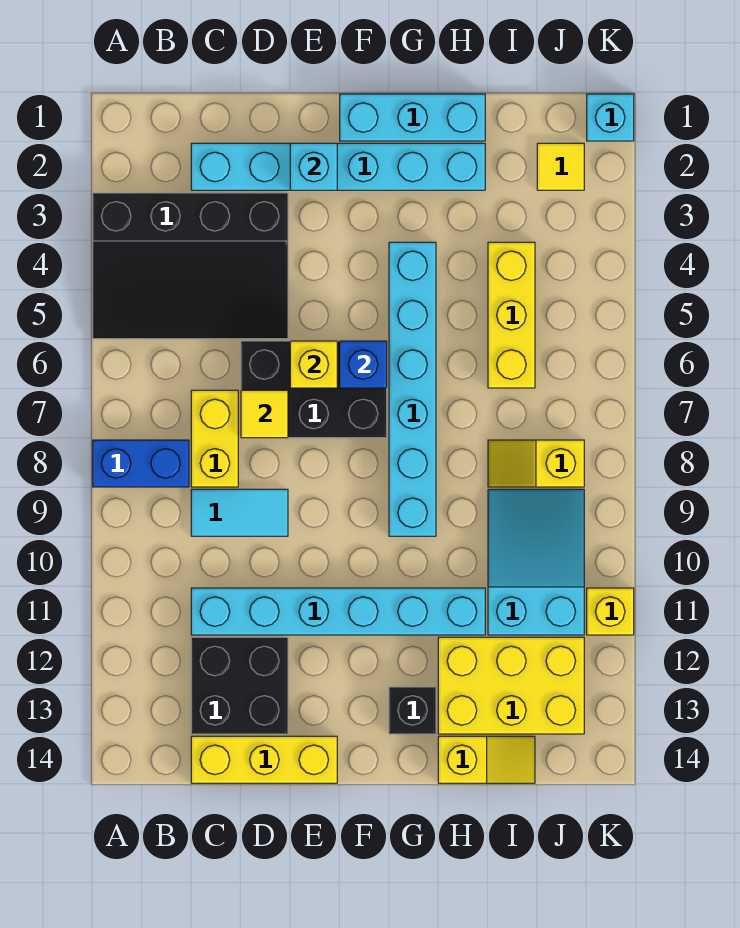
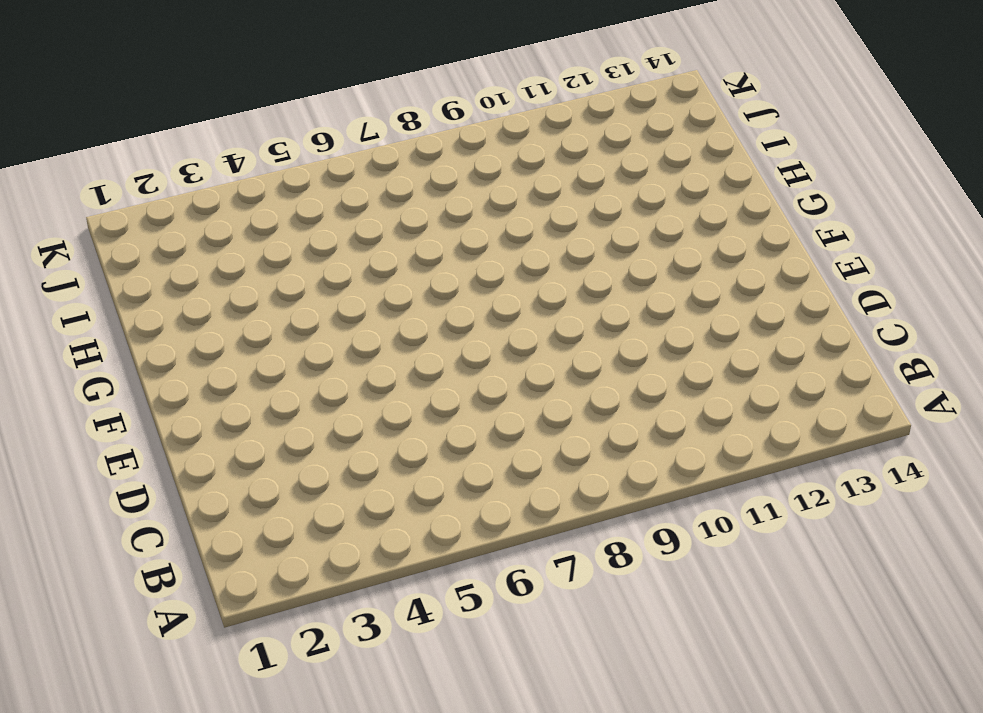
none -> black slope A3:D5 level 1 top 3
none -> blue brick A8:B8 level 1
none -> cyan brick C2:H2 level 1

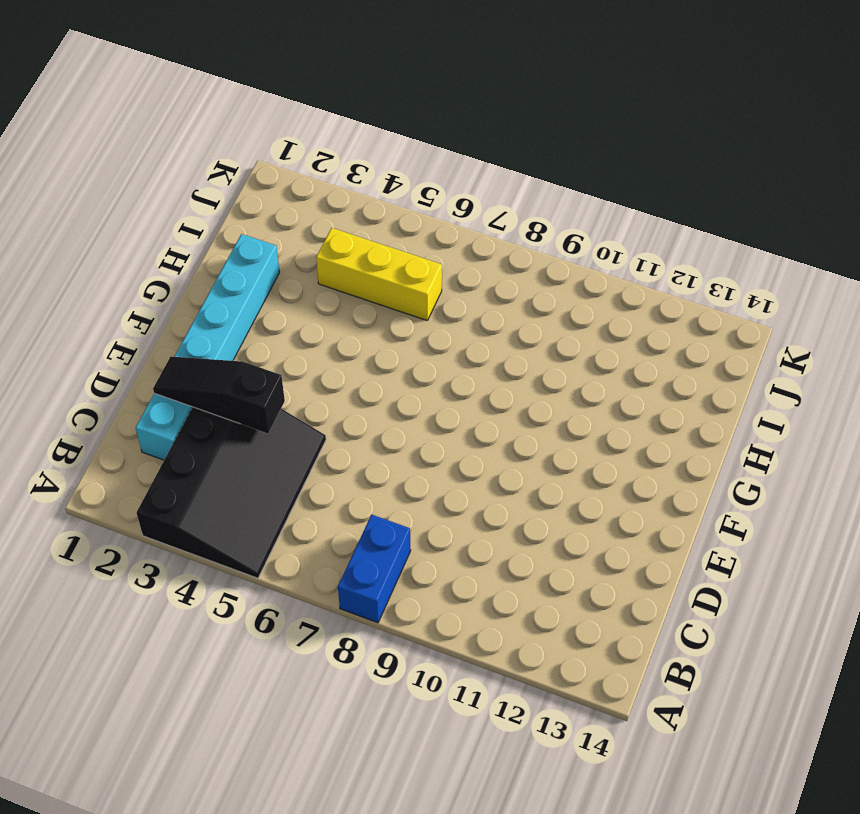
black slope D2:D4 level 2 top 4 -> none
none -> yellow brick C7:C8 level 1
none -> cyan tile C9:D9 level 1
none -> cyan brick C11:H11 level 1

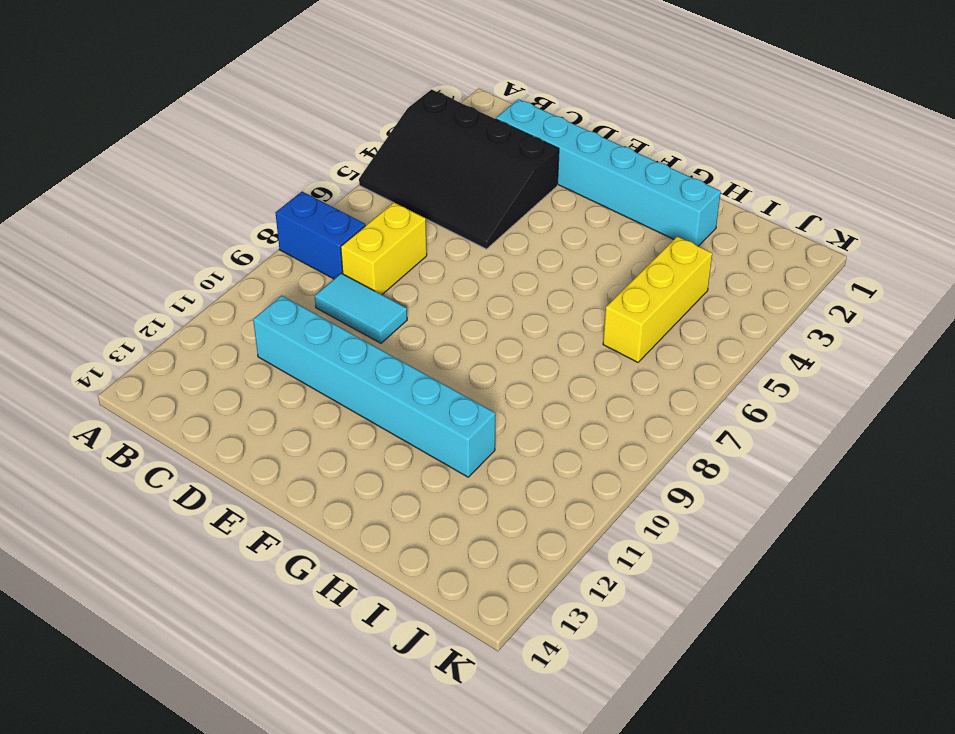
none -> black brick C12:D13 level 1
none -> yellow brick C14:E14 level 1
none -> black brick D6:F7 level 1

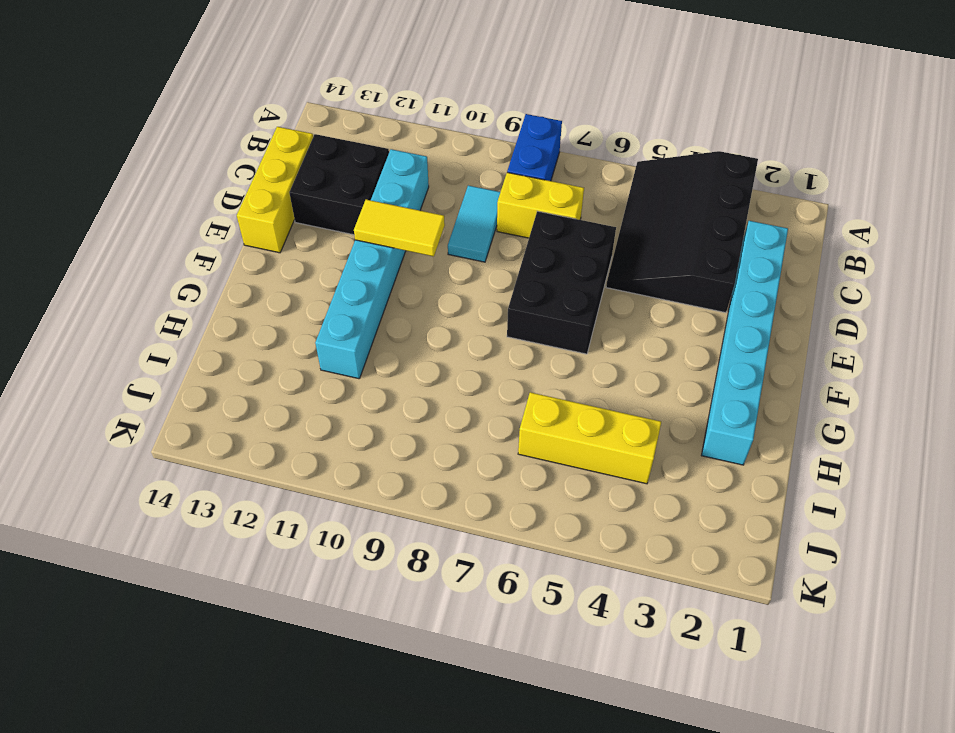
yellow tile E10:E11 level 2 -> none
none -> cyan brick F1:H1 level 1
none -> cyan brick G4:G9 level 1
none -> black brick G13 level 1

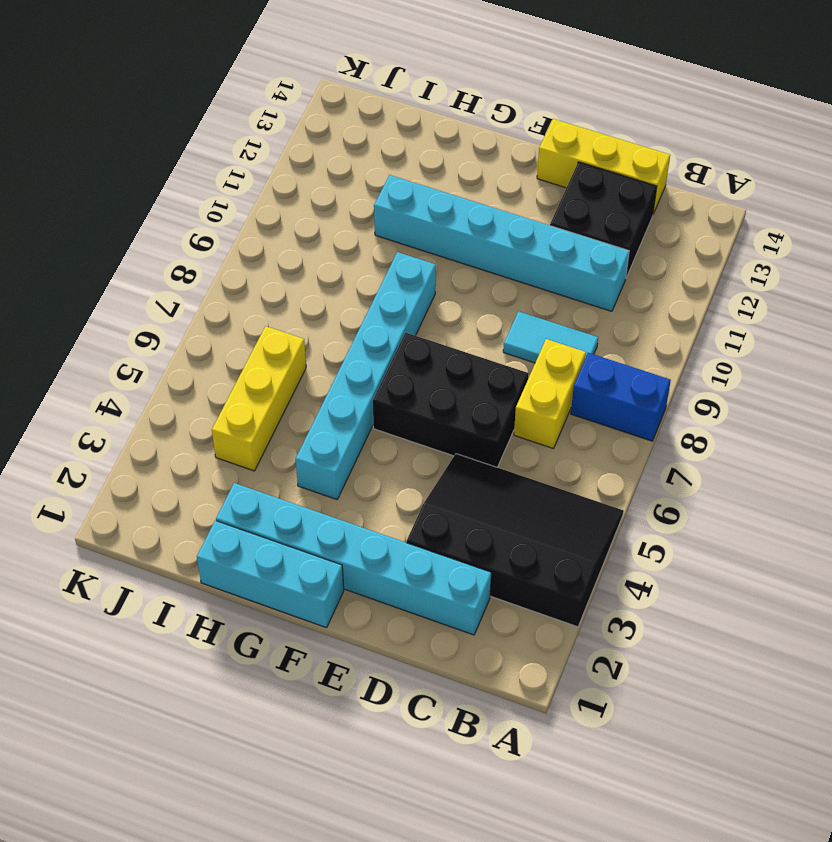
none -> black brick G13 level 1
none -> yellow brick H12:J13 level 1
none -> yellow slope H14:I14 level 1 top H

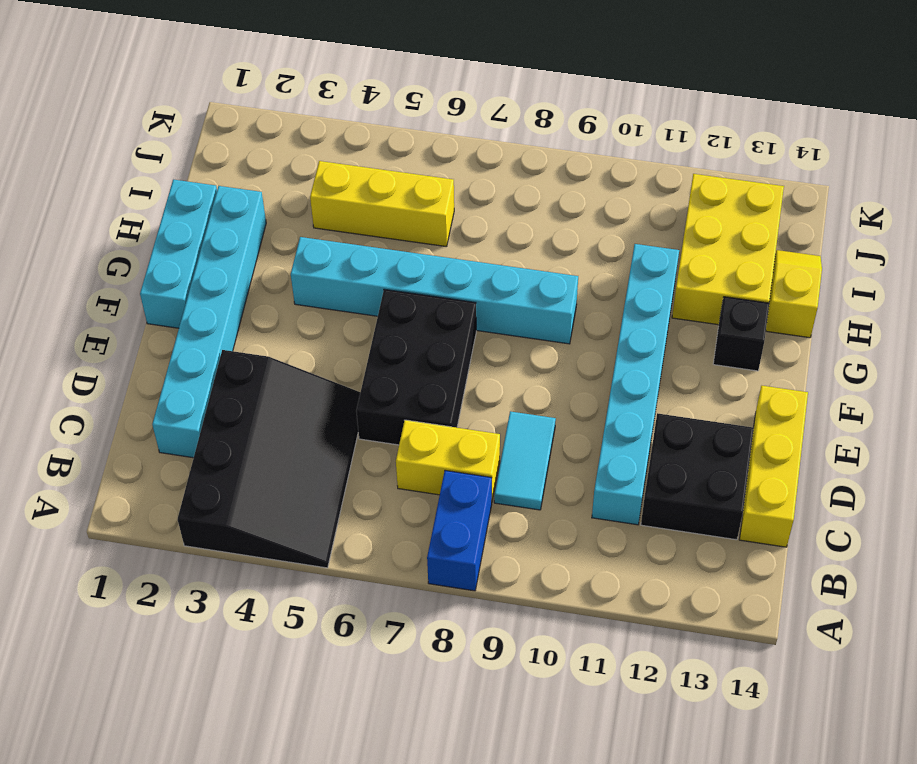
none -> yellow slope I8:J8 level 1 top J
none -> cyan slope I9:J11 level 1 top 11
none -> yellow tile J2 level 1

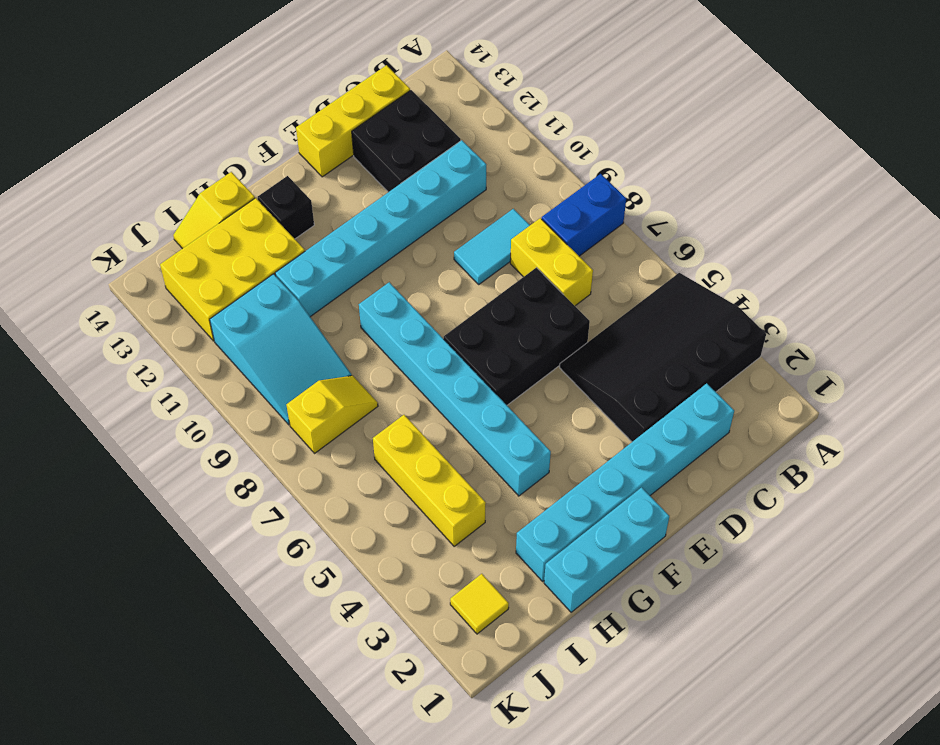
none -> cyan brick K1 level 1
none -> yellow brick K11 level 1
none -> yellow tile D7 level 2

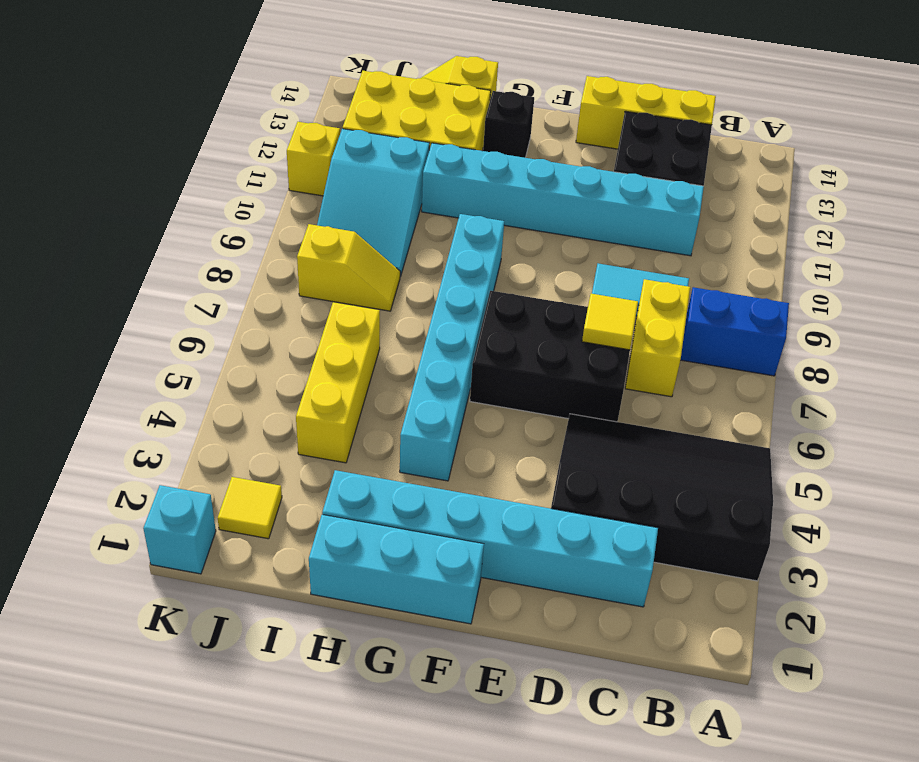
none -> cyan brick E2 level 2
none -> yellow brick E6 level 2
none -> blue brick F6 level 2

